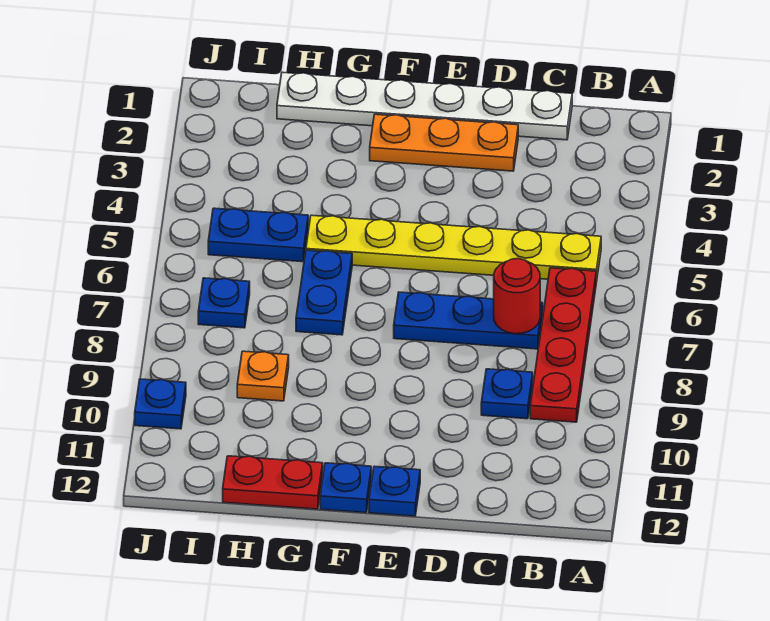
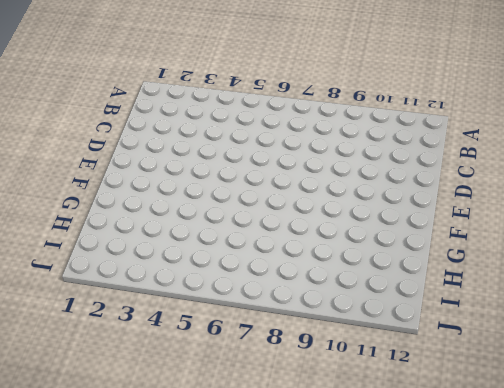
none -> yellow plate B5:G5 level 1
none -> red plate B6:B9 level 1
none -> white plate C1:H1 level 1

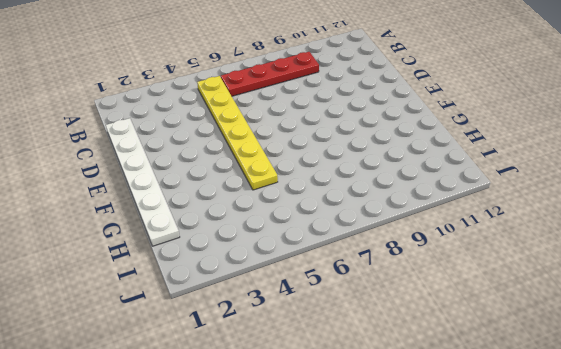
none -> blue plate C7:E7 level 1
none -> blue plate C9 level 1
none -> orange plate D2:F2 level 1

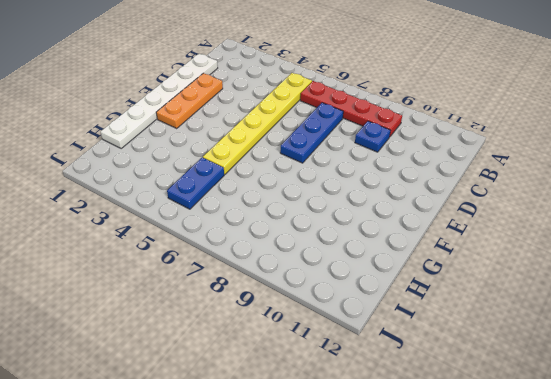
none -> blue plate E12 level 1
none -> blue plate F12 level 1
none -> blue plate G6:G7 level 1

